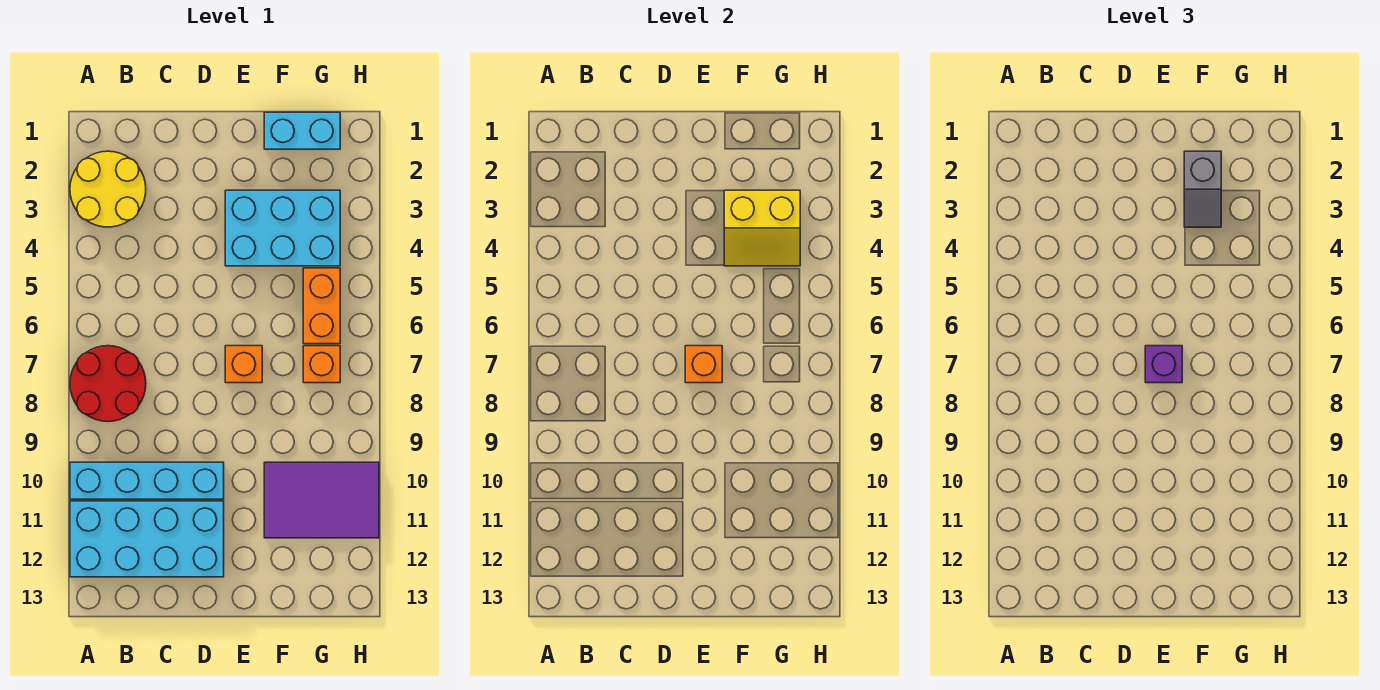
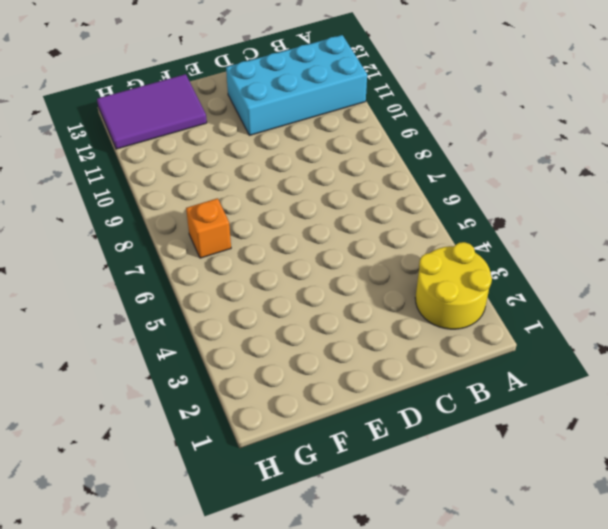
purple tile F12:H13 level 1 -> purple tile F10:H11 level 1
none -> red round brick A7:B8 level 1
none -> cyan brick A10:D10 level 1
none -> cyan brick E3:G4 level 1

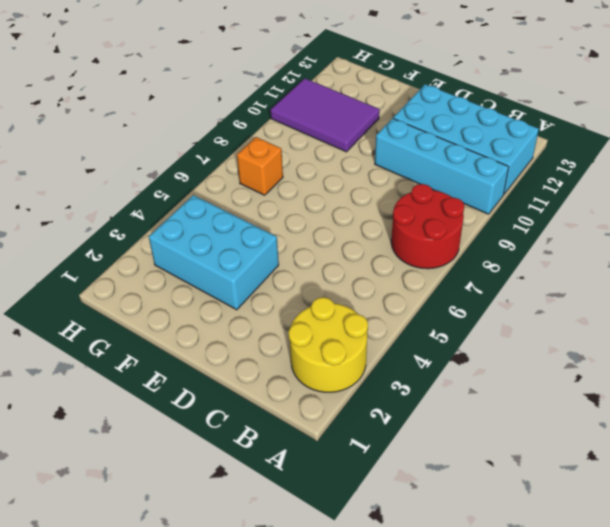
none -> orange brick E7 level 1
none -> cyan brick F1:G1 level 1
none -> orange brick G5:G6 level 1

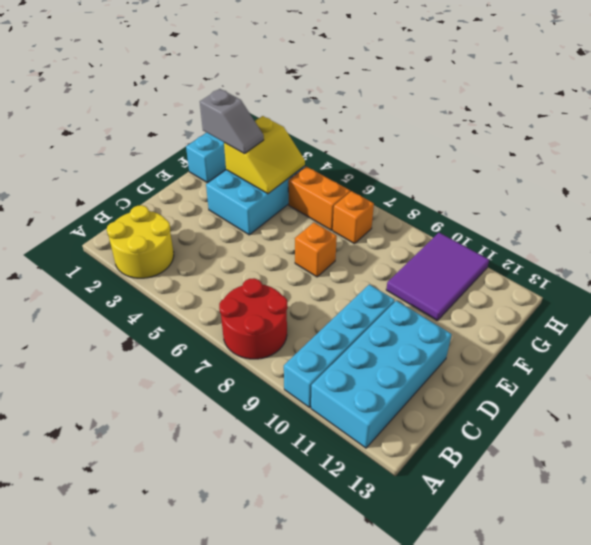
none -> orange brick E7 level 2
none -> purple brick E7 level 3

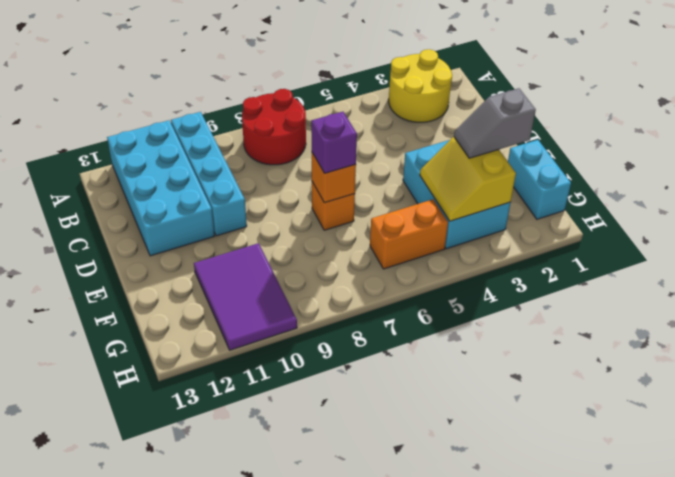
none -> orange brick G7 level 1

